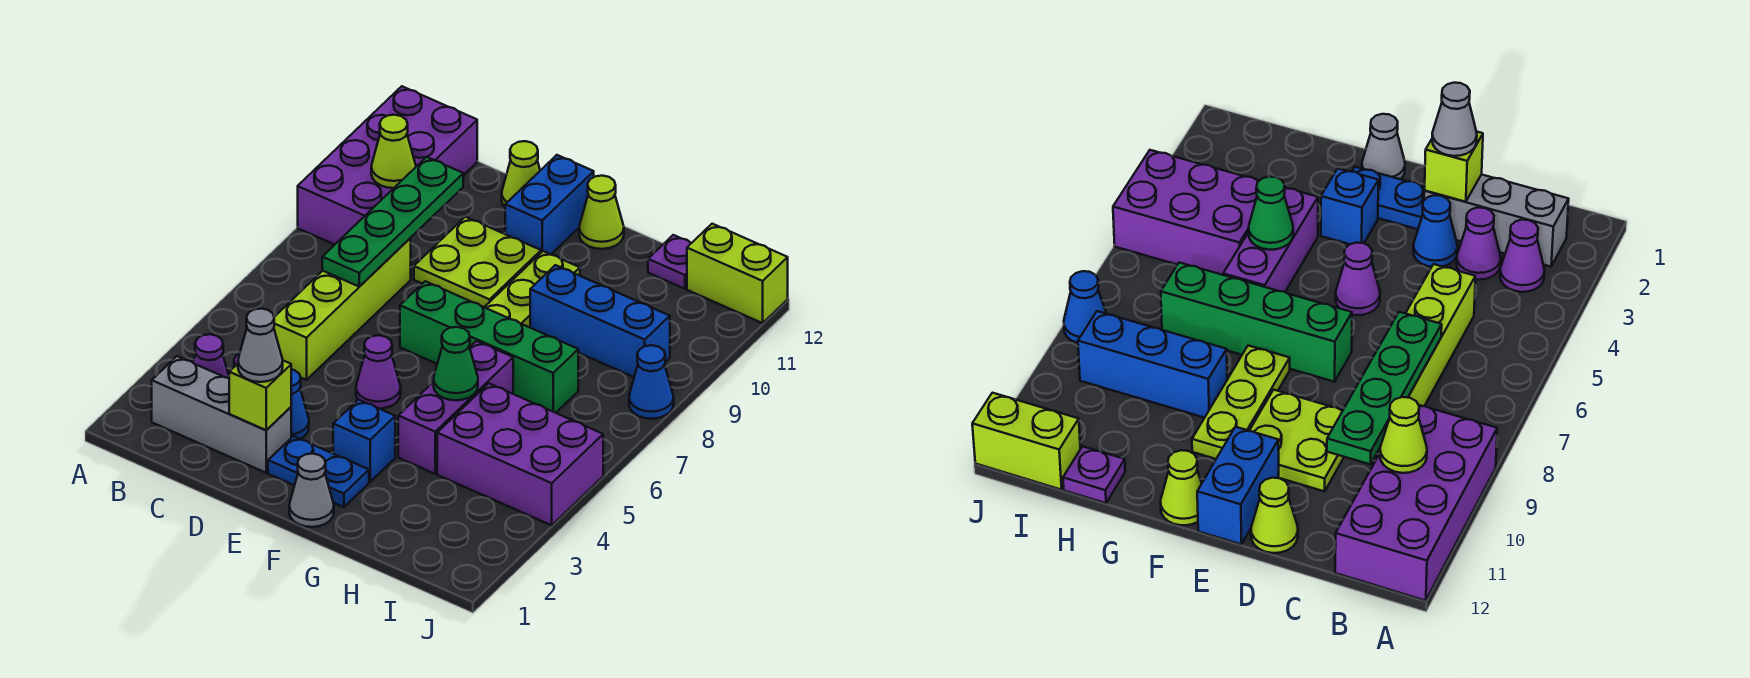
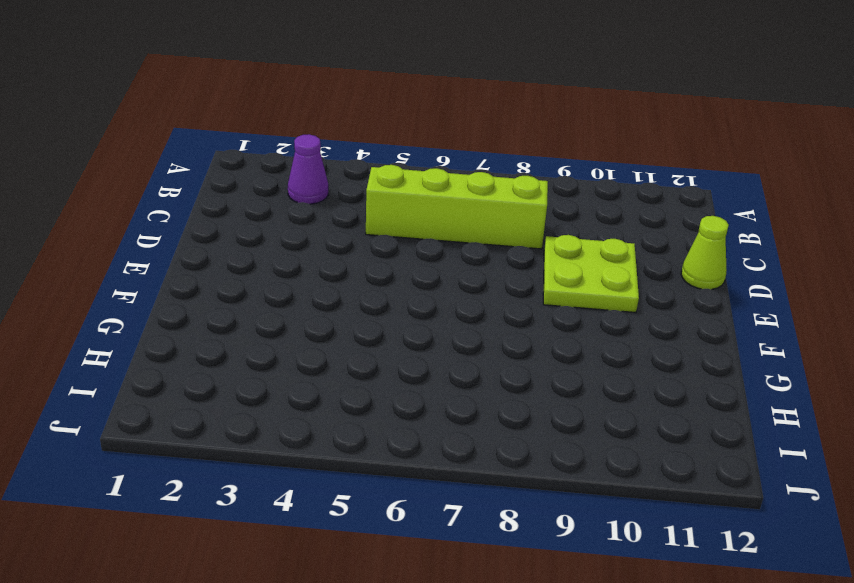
none -> purple brick A9:B12 level 1
none -> grey brick B2:D2 level 1
none -> purple cone C3 level 1

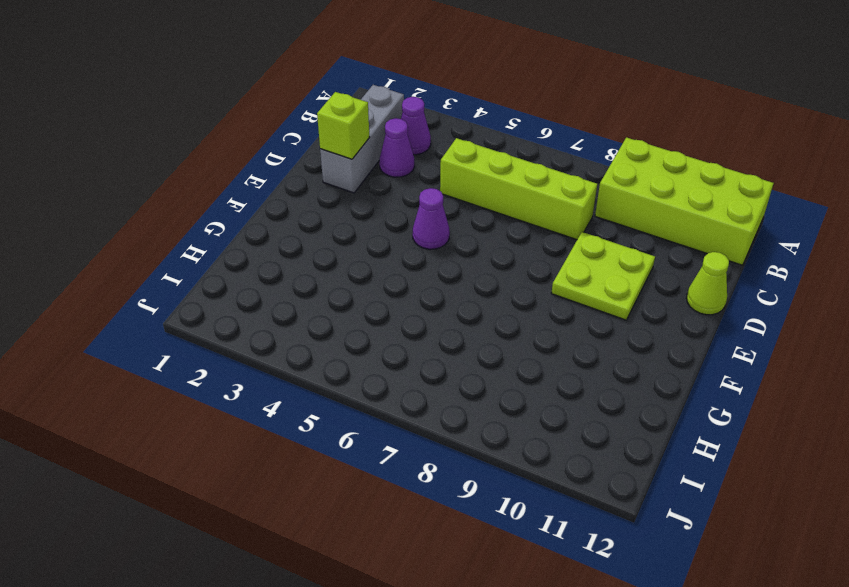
lime brick A9:B12 level 1 -> purple brick A9:B12 level 1
none -> blue cone D3 level 1
none -> blue plate E2:F2 level 1
none -> green brick E7:H7 level 1

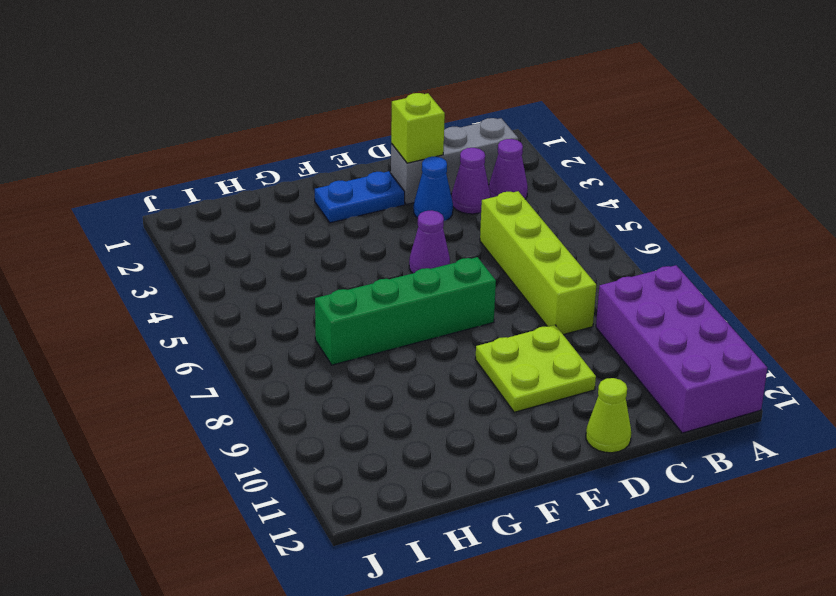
none -> blue brick E11:E12 level 1
none -> grey cone F1 level 1
none -> blue brick F3 level 1

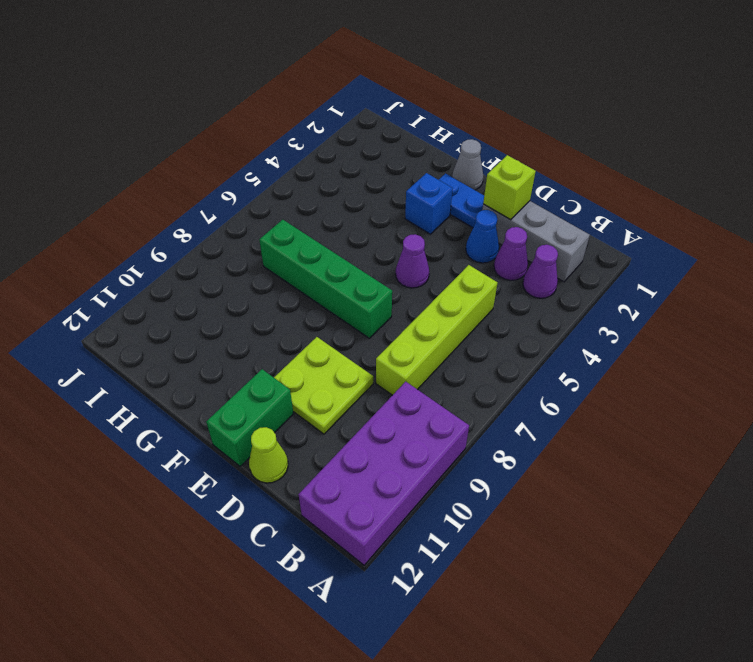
green brick E11:E12 level 1 -> blue brick E11:E12 level 1
none -> lime plate F8:F10 level 1
none -> lime cone F12 level 1
none -> purple brick G4:G6 level 1

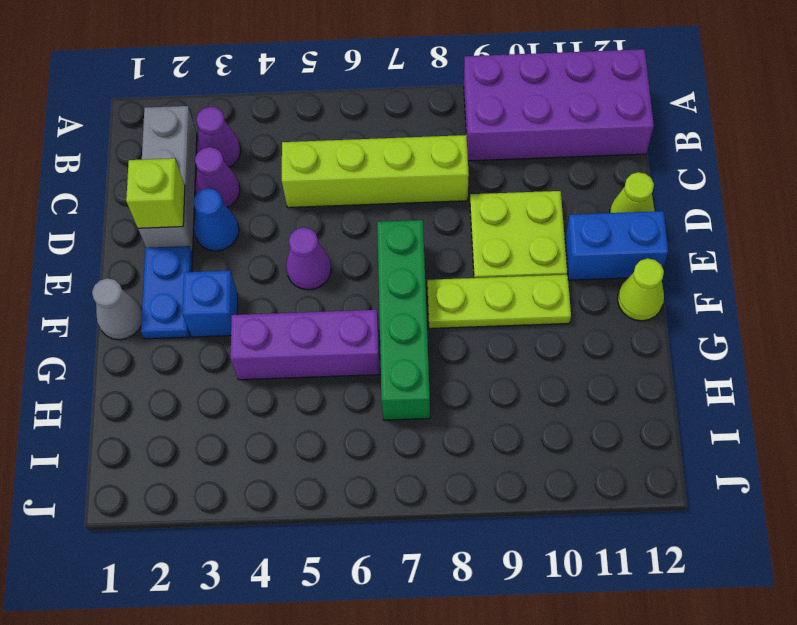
none -> blue brick G9:I9 level 1
none -> purple brick H4:J5 level 1
none -> purple plate H12 level 1

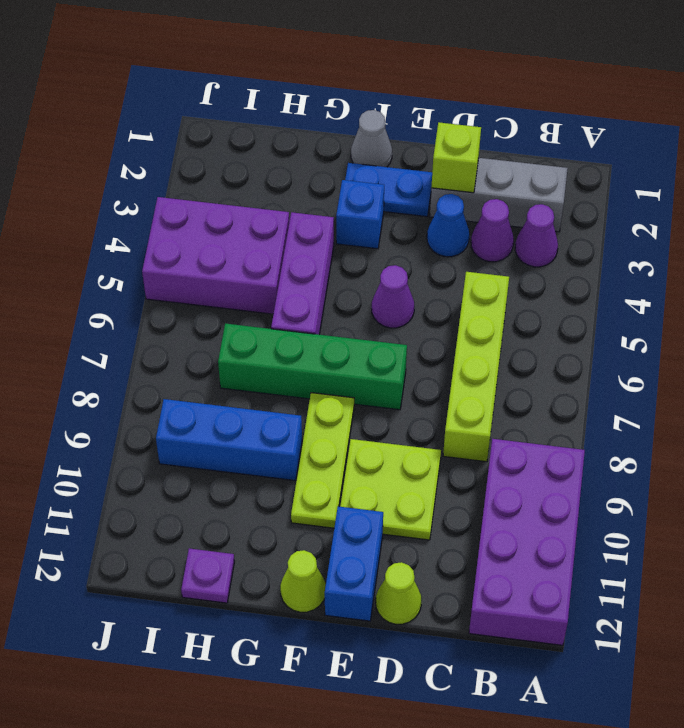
none -> lime brick I12:J12 level 1
none -> blue cone J8 level 1
none -> lime cone B10 level 2

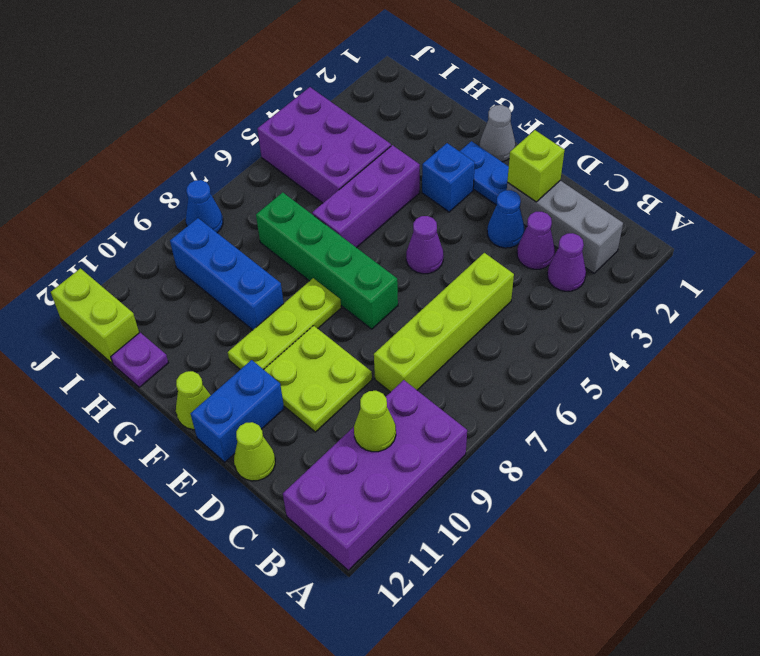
none -> green plate C7:C10 level 2
none -> green cone G5 level 2
none -> grey cone D2 level 3

